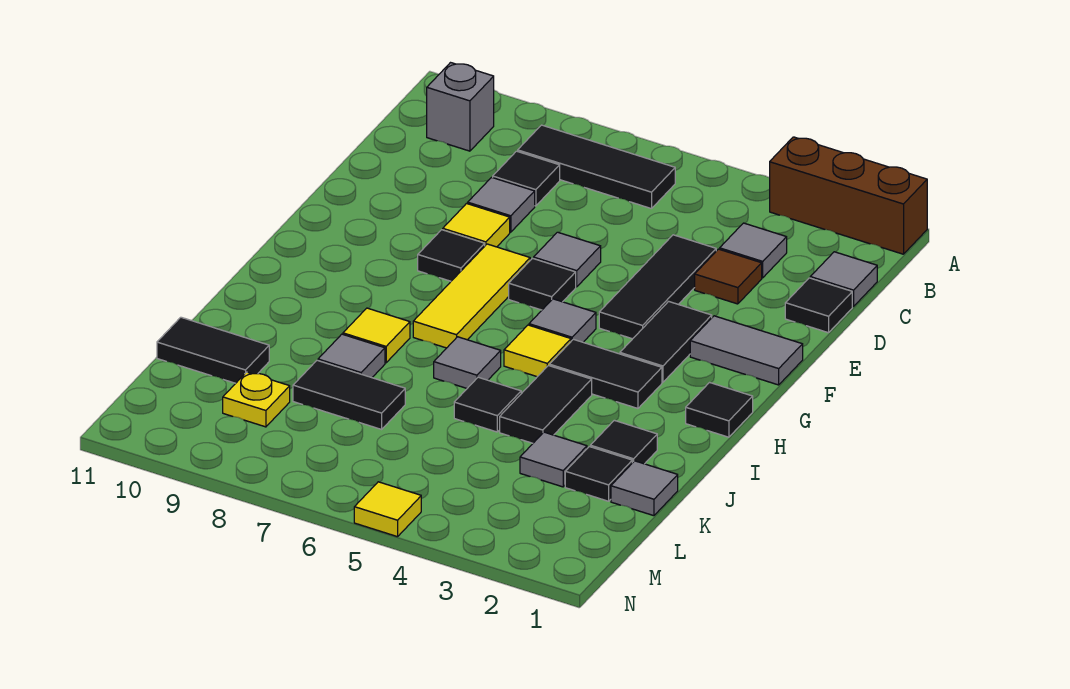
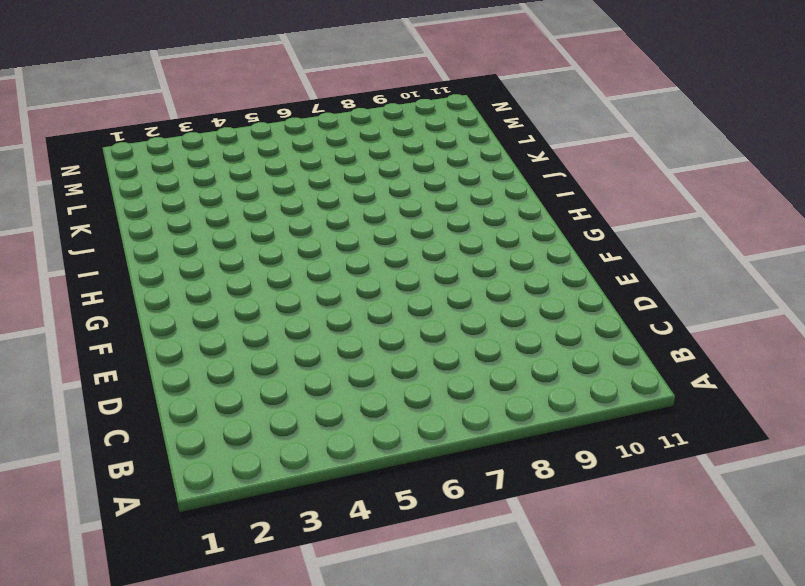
none -> brown brick A1:A3 level 1
none -> black tile B6:B8 level 1
none -> grey brick B10 level 1
none -> grey tile C1 level 1

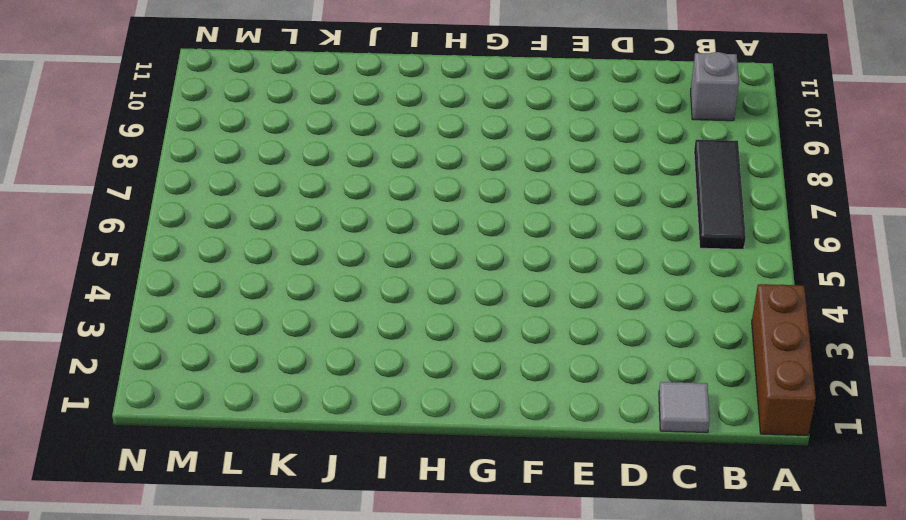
none -> grey tile C3 level 1
none -> black tile C8 level 1
none -> black tile D1 level 1
none -> brown tile D3 level 1

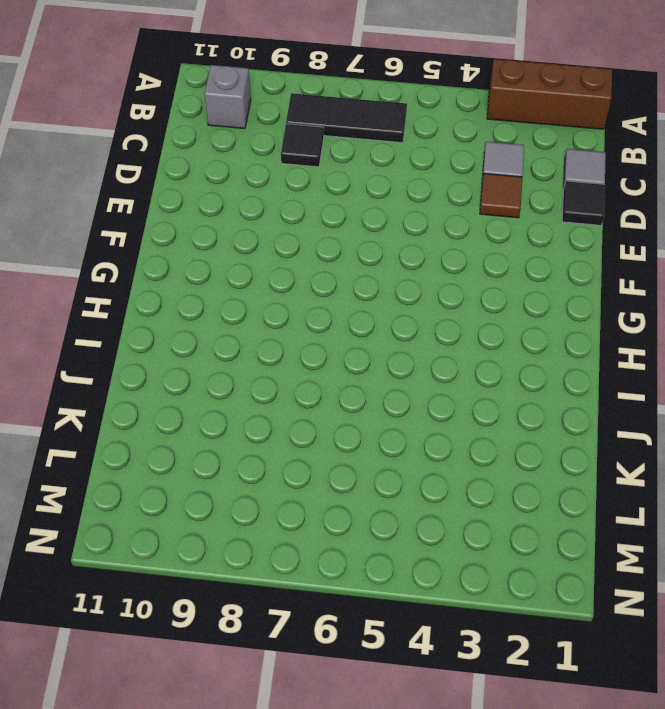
none -> black tile D4:F4 level 1
none -> grey tile D8 level 1
none -> grey tile E6 level 1
none -> yellow tile E8 level 1

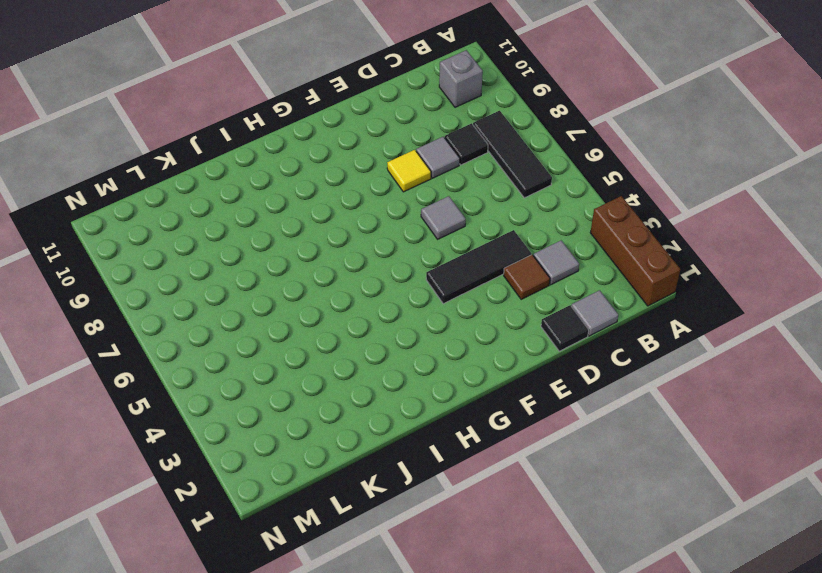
none -> grey tile F1:F2 level 1
none -> black tile F3:G3 level 1
none -> black tile F6 level 1
none -> yellow tile F7:H7 level 1

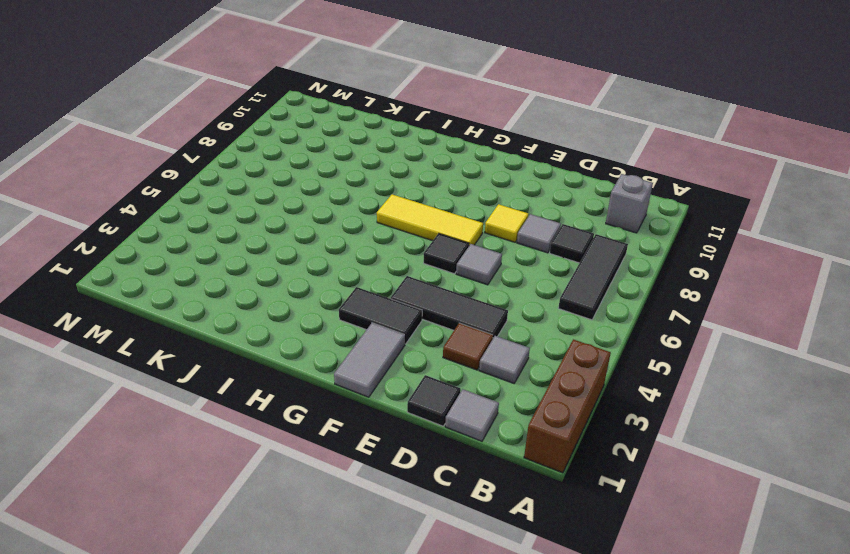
none -> black tile F8 level 1
none -> grey tile G5 level 1
none -> black tile H1 level 1
none -> black tile H3:H4 level 1

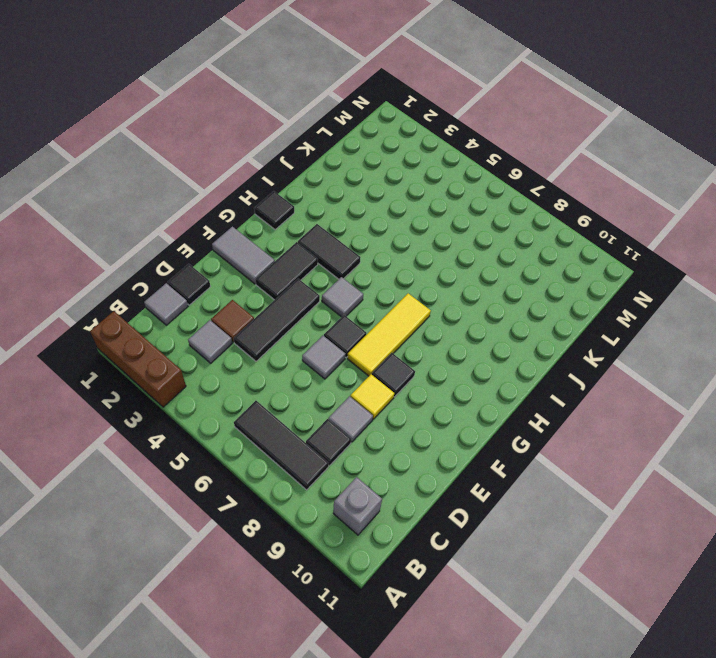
none -> yellow tile H5 level 1
none -> black tile I4:J4 level 1
none -> grey tile I6 level 1
none -> yellow tile I8 level 1

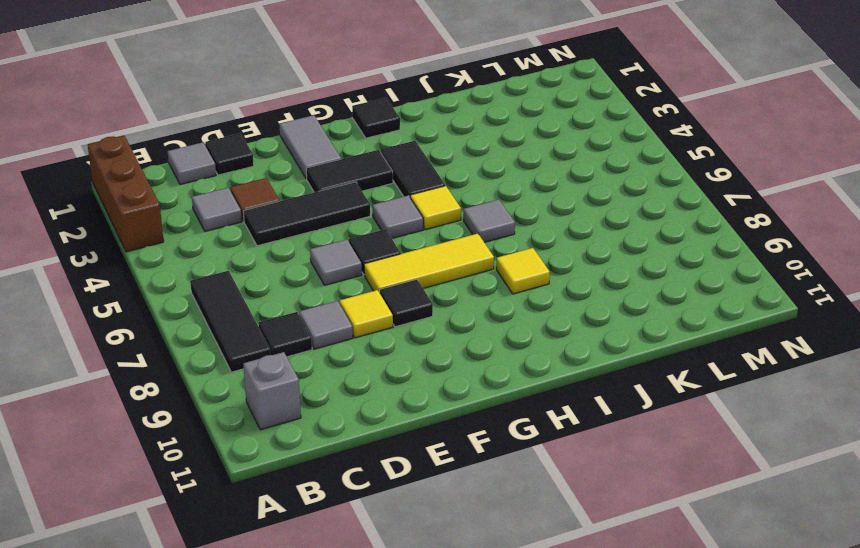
none -> black tile I4:J4 level 1
none -> black tile J2 level 1
none -> black tile J5 level 1
none -> grey tile J8 level 1

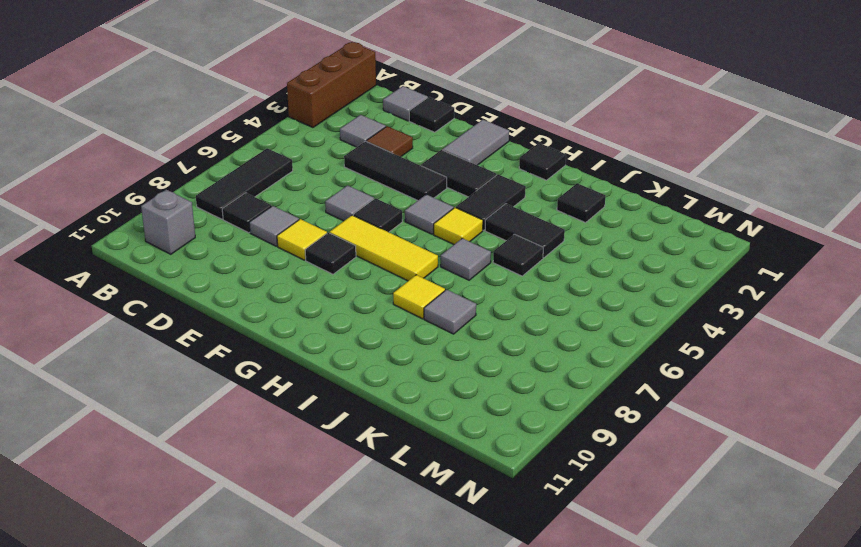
none -> grey tile K1 level 1
none -> black tile K2 level 1
none -> grey tile K3 level 1
none -> black tile K7:K8 level 1

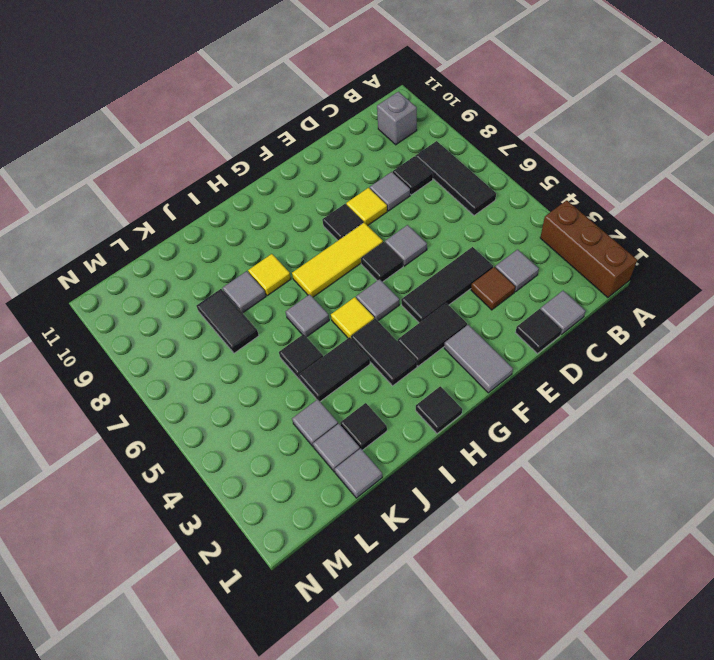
grey tile K2 level 1 -> black tile K2 level 1
none -> black tile K10:K11 level 1
none -> yellow plate L9 level 1
none -> yellow tile N5 level 1

